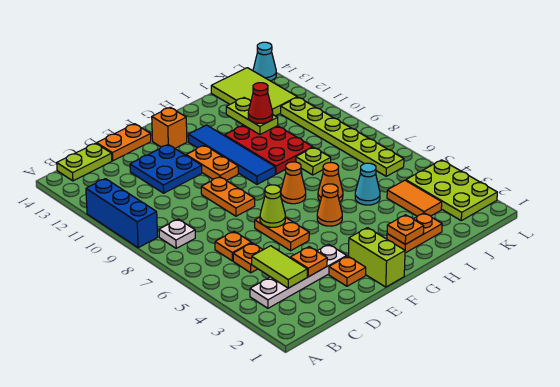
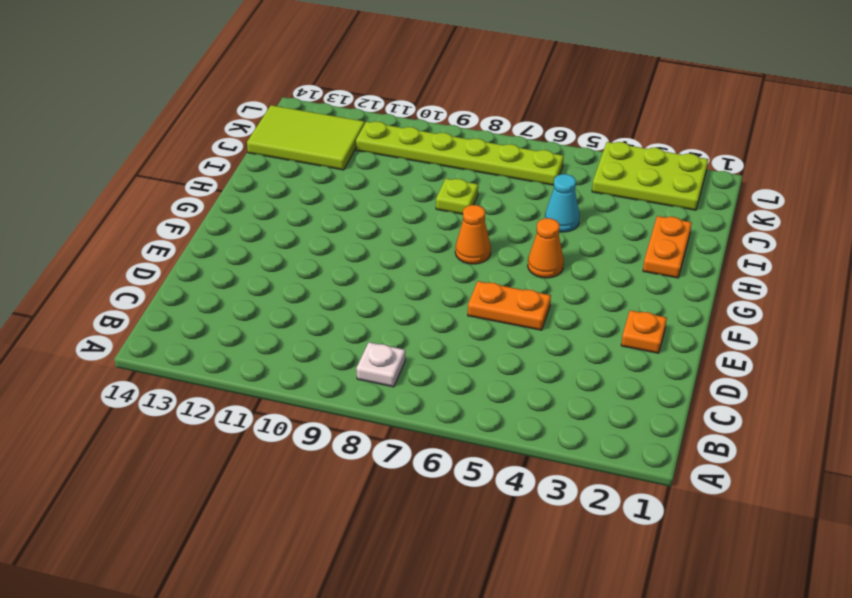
none -> blue brick A9:A11 level 1
none -> white plate B3:E3 level 1
none -> lime plate B14:C14 level 1
none -> orange plate C5 level 1

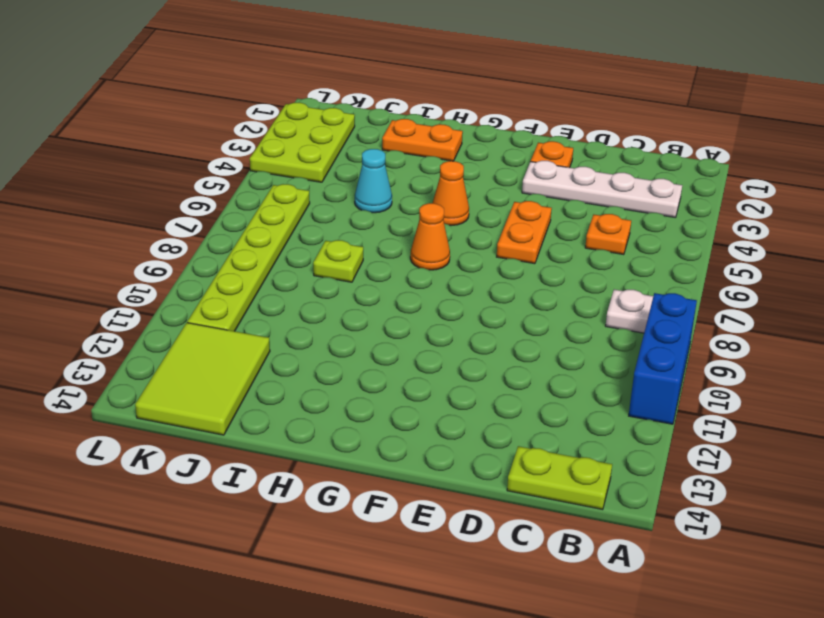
none -> orange plate C6 level 1
none -> blue plate D11:E12 level 1
none -> orange plate D14:E14 level 1
none -> orange plate E8:E9 level 1

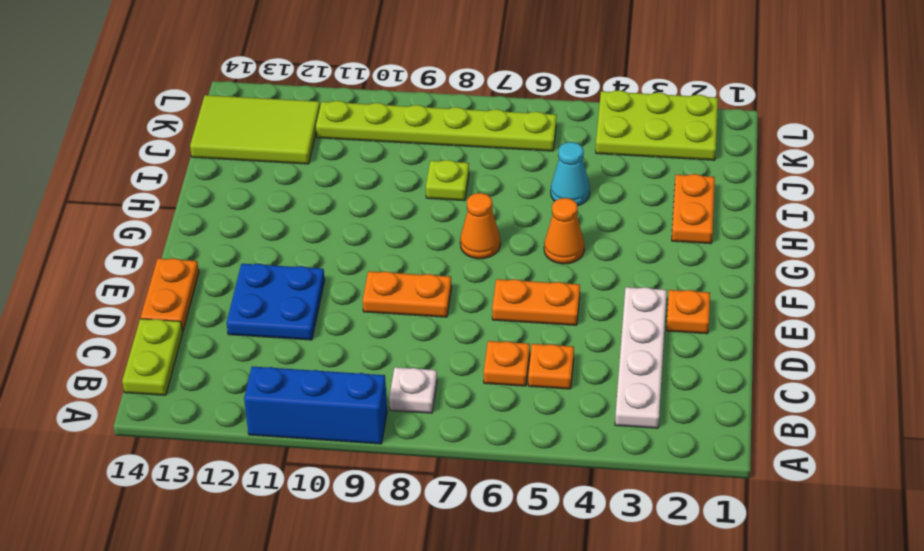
none -> lime brick F1:F2 level 1
none -> orange plate F10:F11 level 1
none -> orange brick F13 level 1
none -> blue tile G9:G12 level 1

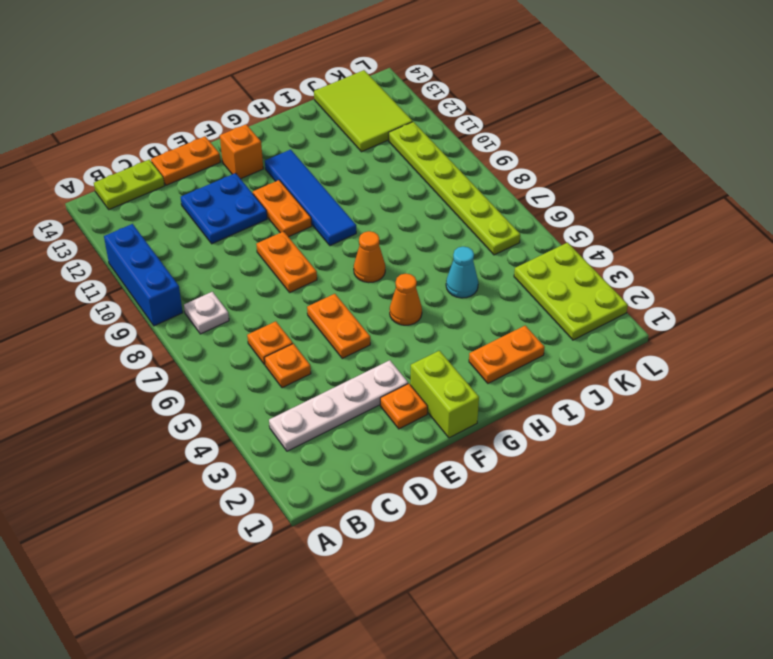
none -> orange cone H6 level 1
none -> red plate H9:I11 level 1
none -> lime plate I8 level 1
none -> orange tile J3:J4 level 1

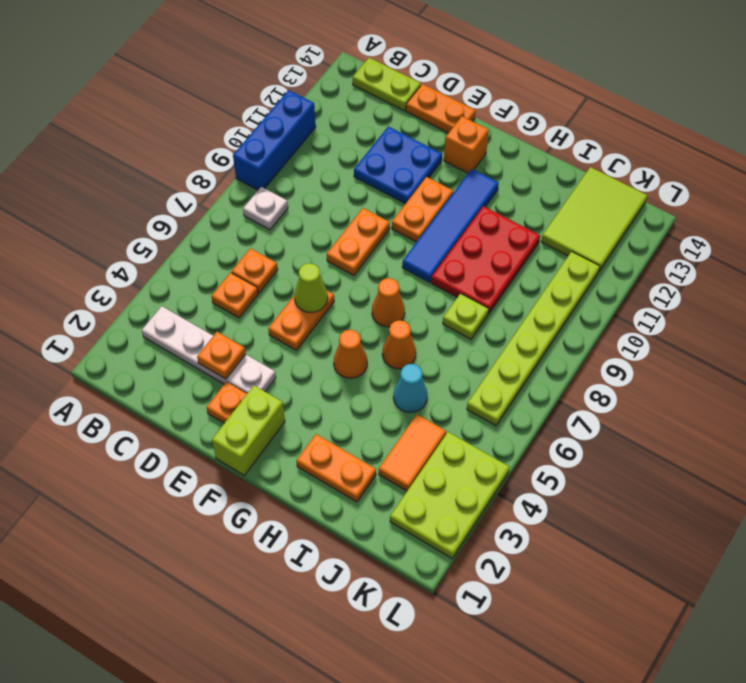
none -> cyan cone L14 level 1
none -> lime tile C3:C4 level 2
none -> orange plate H2 level 2
none -> lime plate I11:I12 level 2

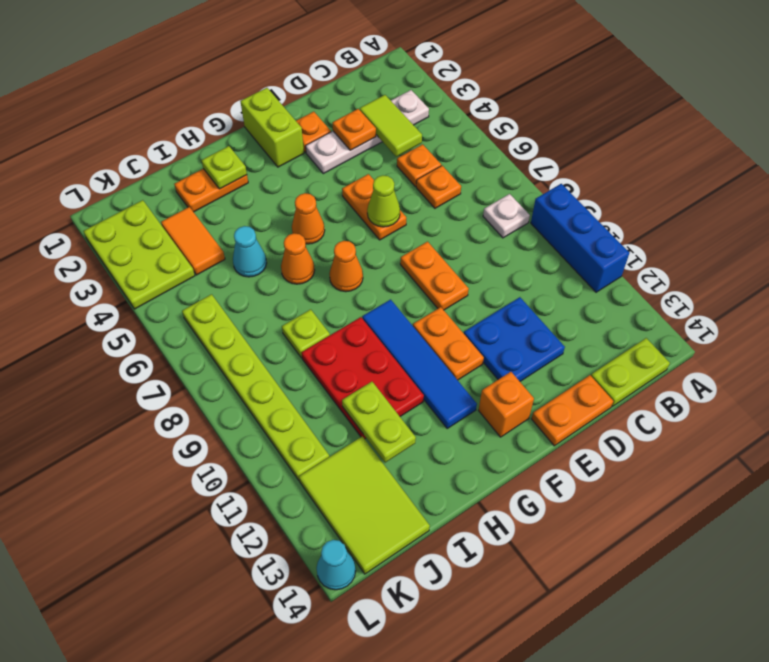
lime plate H2 level 2 -> orange plate H2 level 2
none -> red cone I11 level 3

